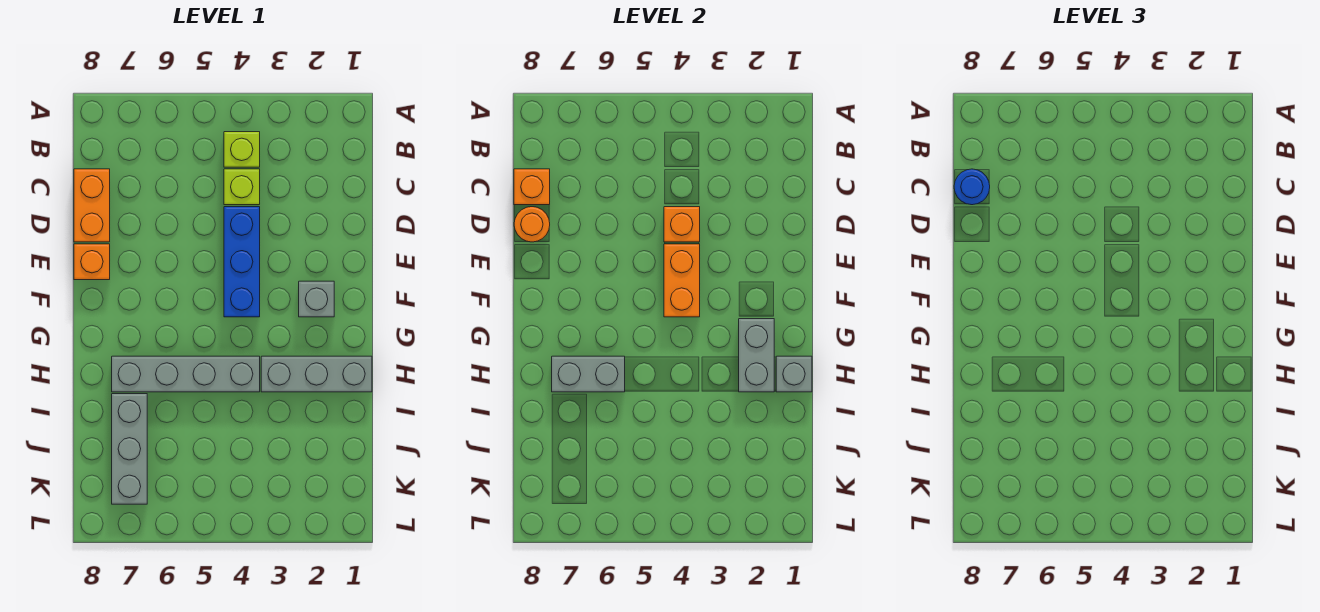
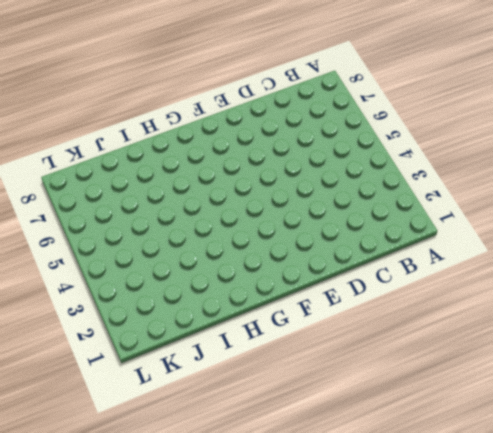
none -> lime brick B4 level 1
none -> lime brick C4 level 1
none -> orange brick C8:D8 level 1

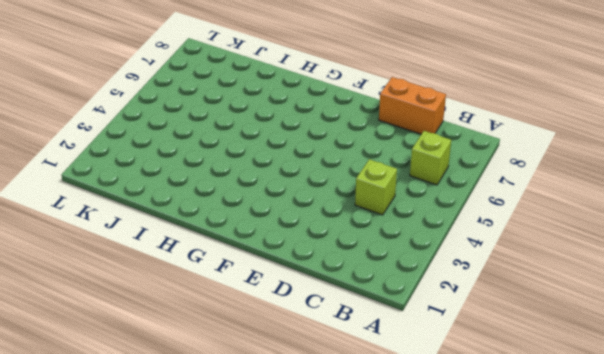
lime brick B6 level 1 -> lime brick B4 level 1
none -> blue brick D4:F4 level 1
none -> orange brick E8 level 1
none -> grey brick F2 level 1

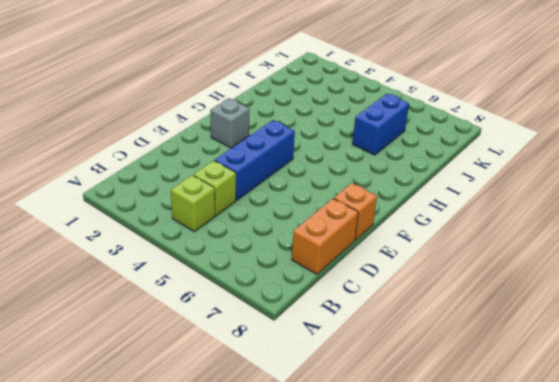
blue brick I6:J6 level 1 -> none
none -> grey brick H1:H3 level 1
none -> grey brick H4:H7 level 1
none -> grey brick I7:K7 level 1

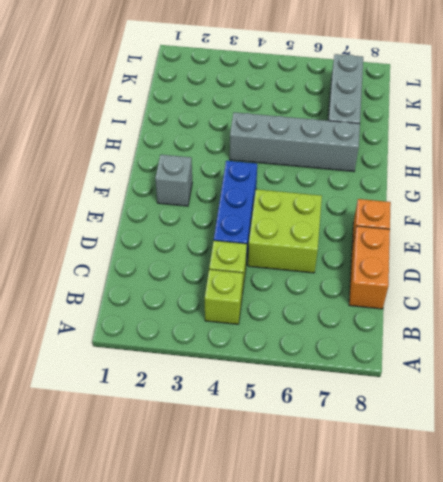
lime brick D5:E6 level 1 -> none
none -> grey brick H1:H3 level 1
none -> orange brick C8 level 2
none -> orange brick D4 level 2

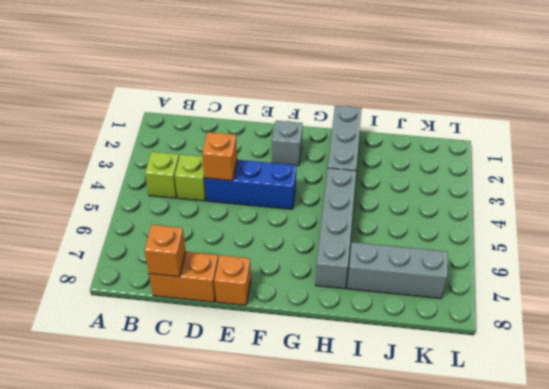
none -> orange round brick D8 level 2
none -> orange brick E4:F4 level 2
none -> grey brick G2:H2 level 2

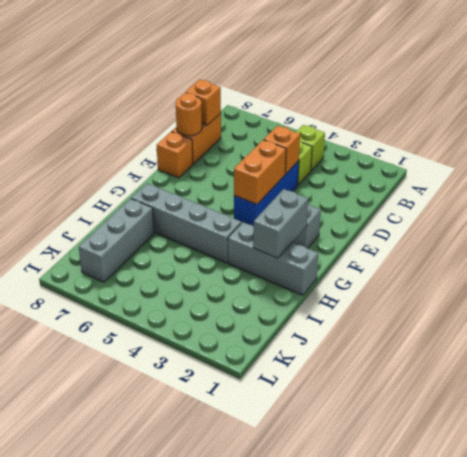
none -> grey brick H1 level 2
none -> grey brick H6:H7 level 2
none -> blue round brick C8 level 3

